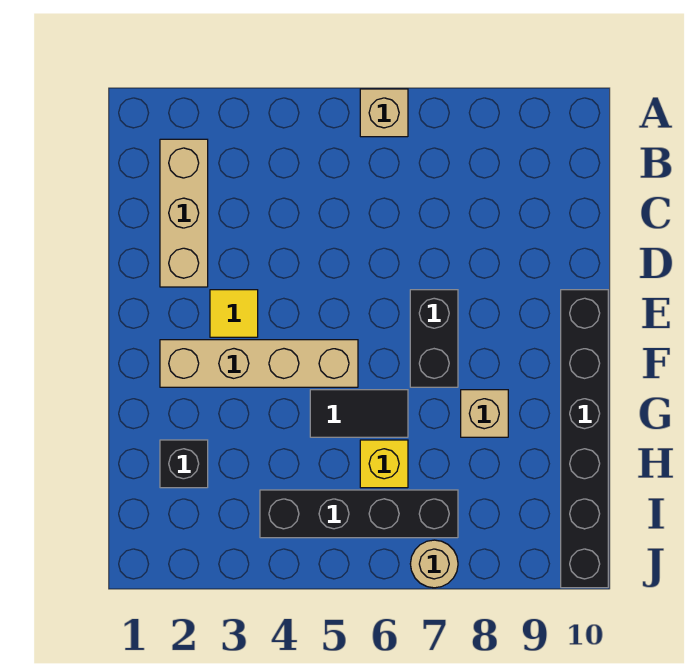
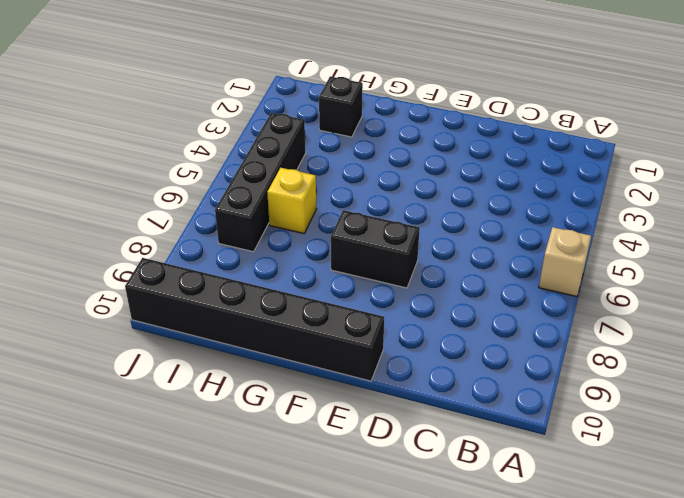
none -> tan brick B2:D2 level 1
none -> yellow tile E3 level 1
none -> tan brick F2:F5 level 1

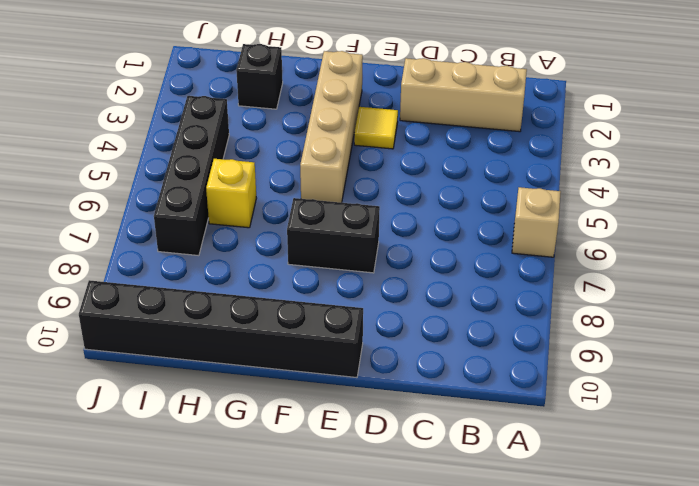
none -> black tile G5:G6 level 1
none -> tan brick G8 level 1
none -> tan round brick J7 level 1

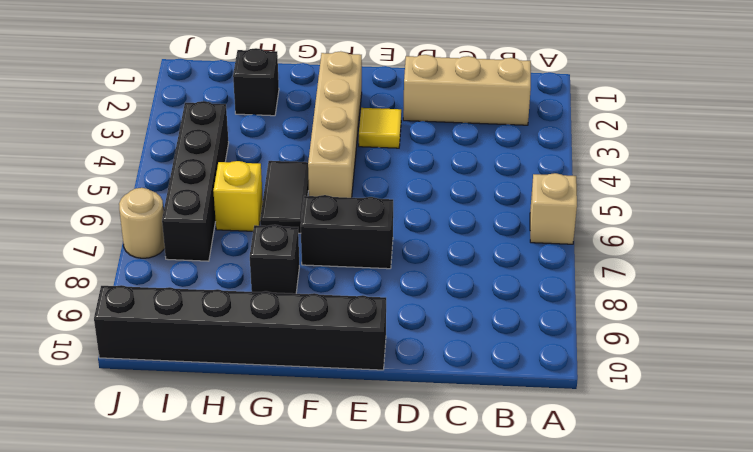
black brick G8 level 1 -> tan brick G8 level 1

